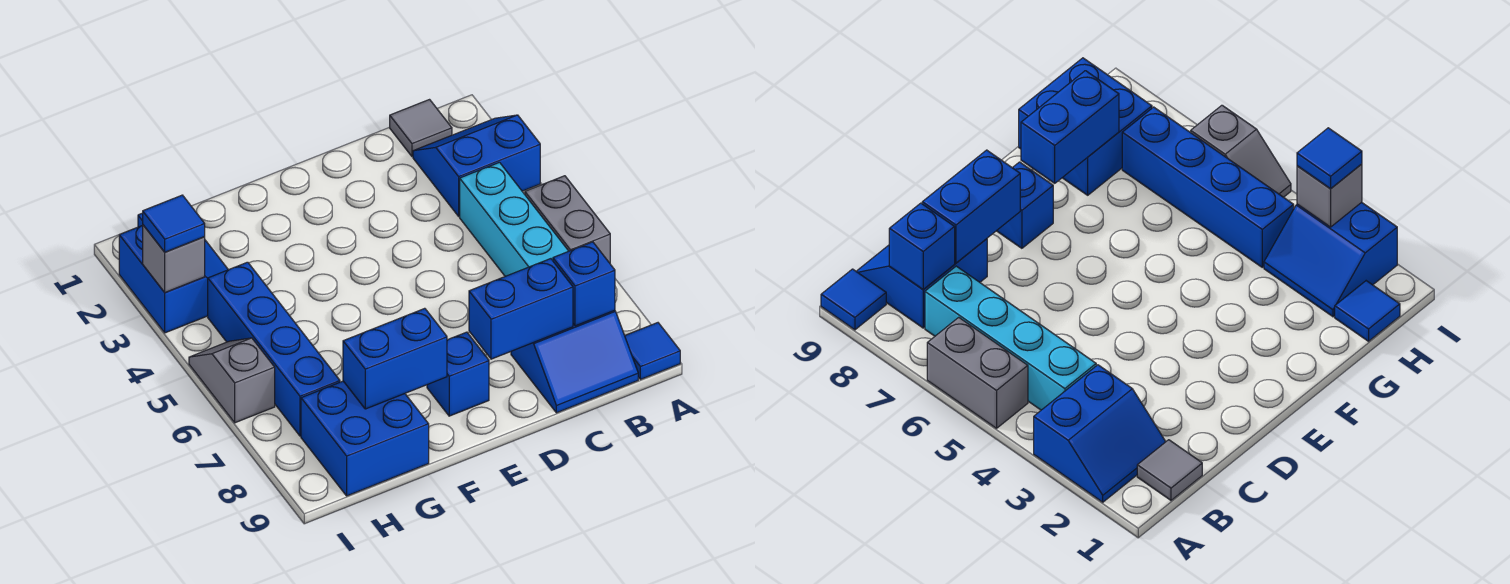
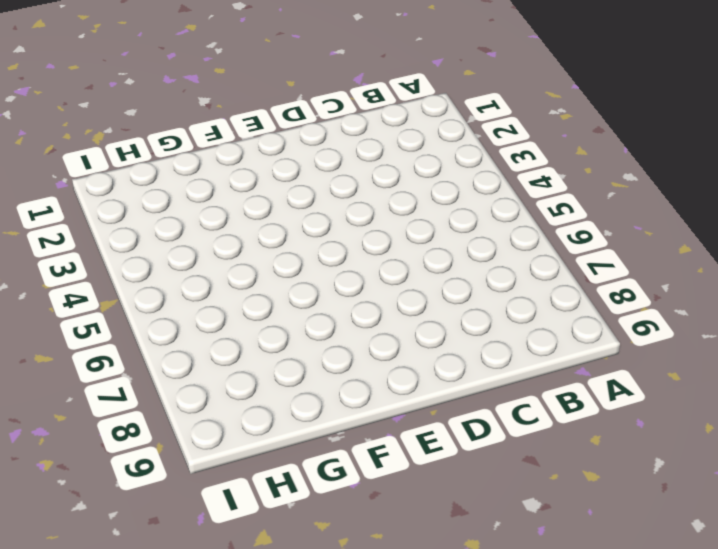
none -> blue slope A2:B3 level 1 top 3
none -> grey brick A5:A6 level 1
none -> blue tile A9 level 1

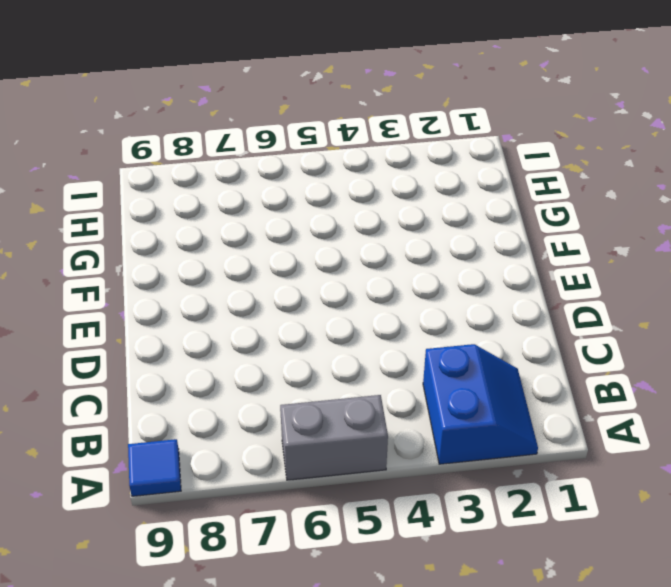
none -> grey tile B1 level 1
none -> cyan brick B4:B7 level 1
none -> blue slope B8:C9 level 1 top 8

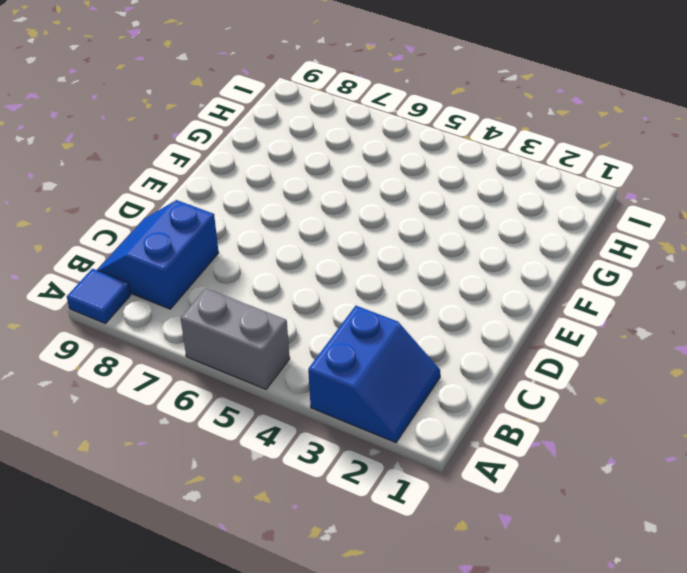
none -> grey tile B1 level 1
none -> cyan brick B4:B7 level 1
none -> blue brick E8 level 1

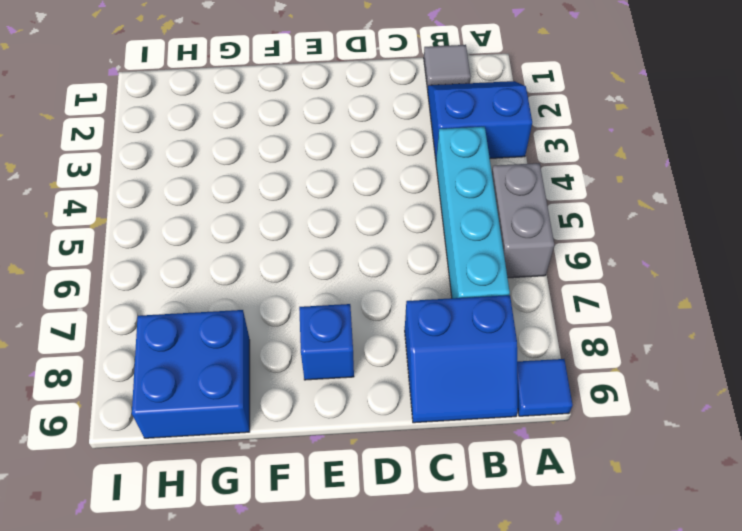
none -> blue tile H1 level 1
none -> blue slope H2:I3 level 1 top I
none -> blue brick H4:H7 level 1

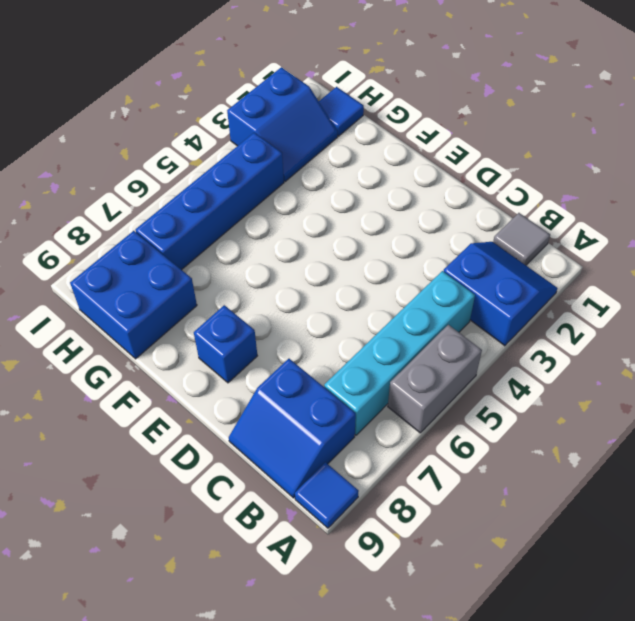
none -> grey slope I5:I6 level 1 top 6
none -> blue brick B8 level 2
none -> blue brick C8:D8 level 2

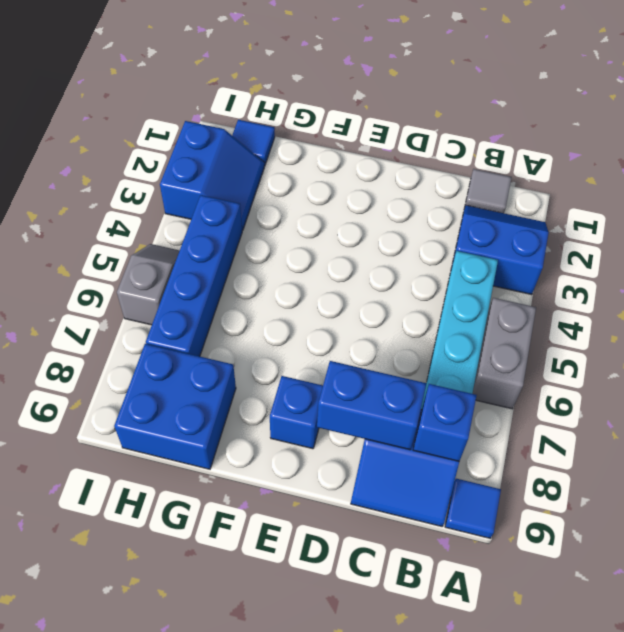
none -> blue brick F8:G8 level 2
none -> grey brick I3 level 2
none -> blue tile I3 level 3

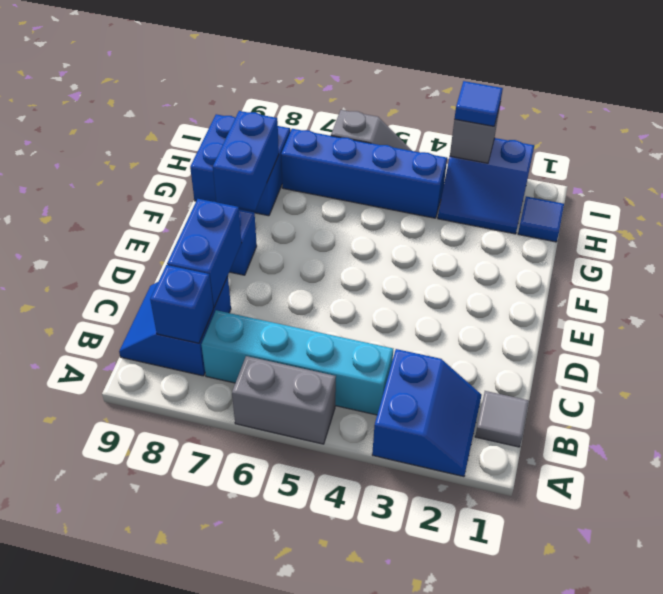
none -> blue tile A9 level 1

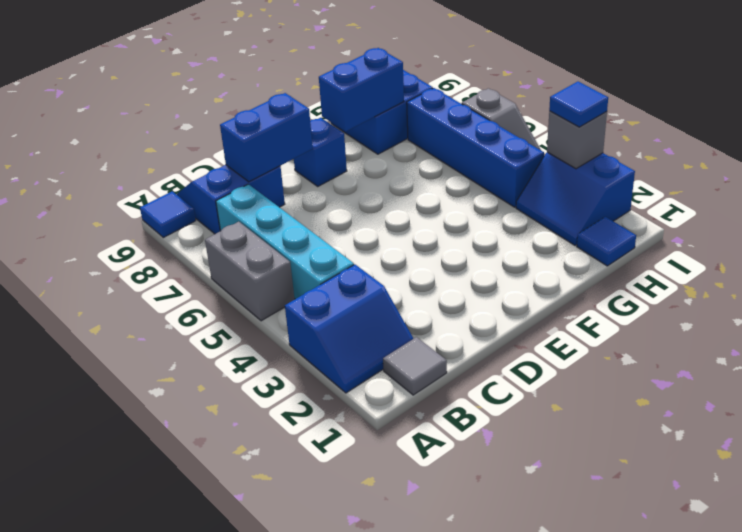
none -> blue brick B8 level 2

